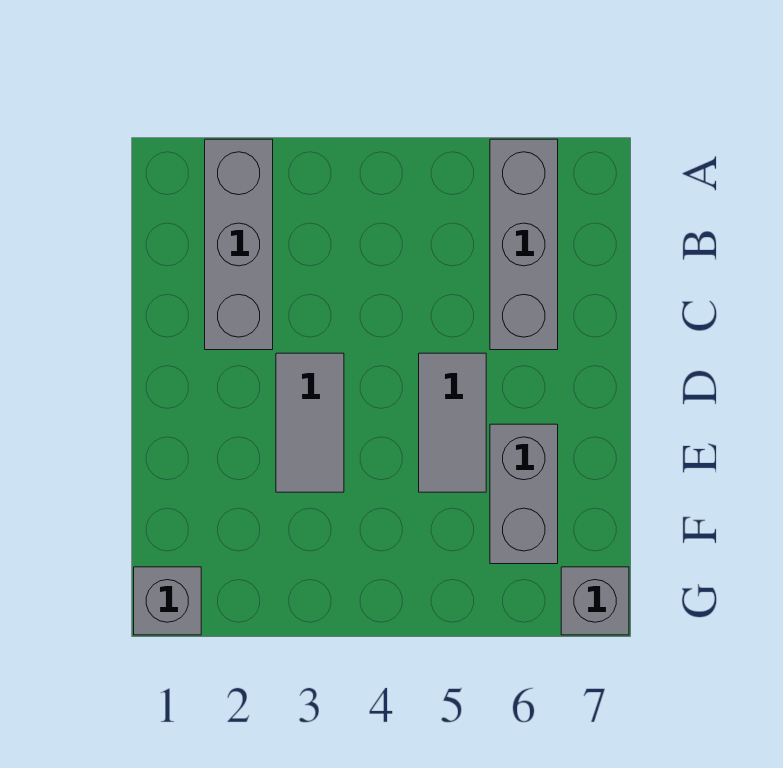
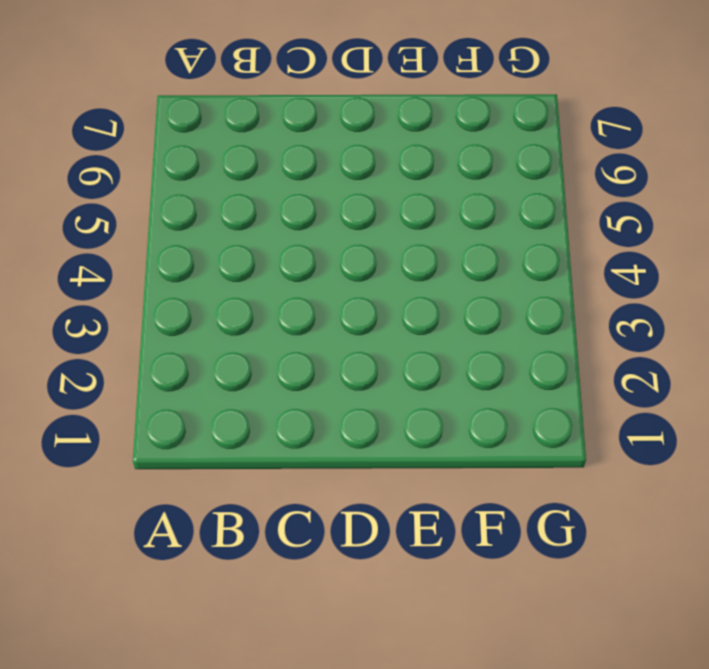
none -> grey brick A2:C2 level 1
none -> grey brick A6:C6 level 1

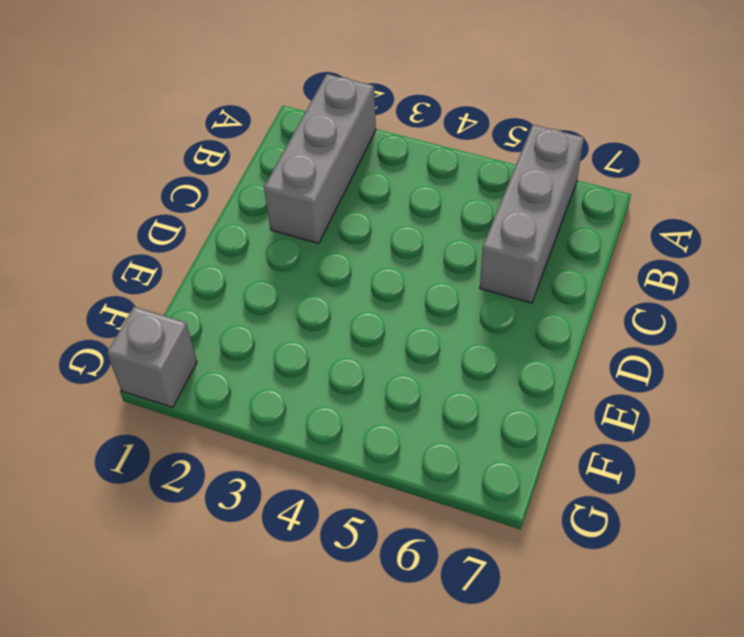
none -> grey tile D3:E3 level 1
none -> grey tile D5:E5 level 1

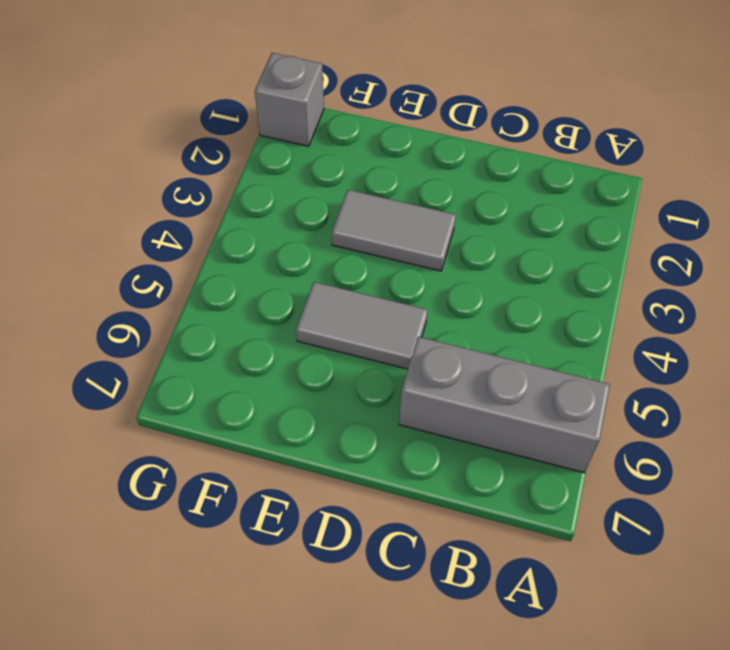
none -> grey brick A2:C2 level 1
none -> grey brick E6:F6 level 1

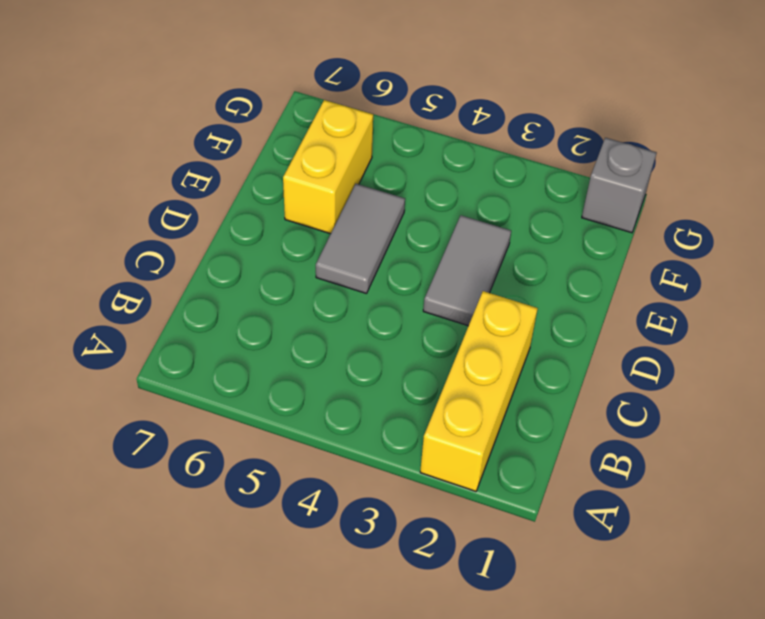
yellow brick A2:C2 level 1 -> grey brick A2:C2 level 1
yellow brick E6:F6 level 1 -> grey brick E6:F6 level 1
none -> grey brick A6:C6 level 1
none -> grey brick G7 level 1

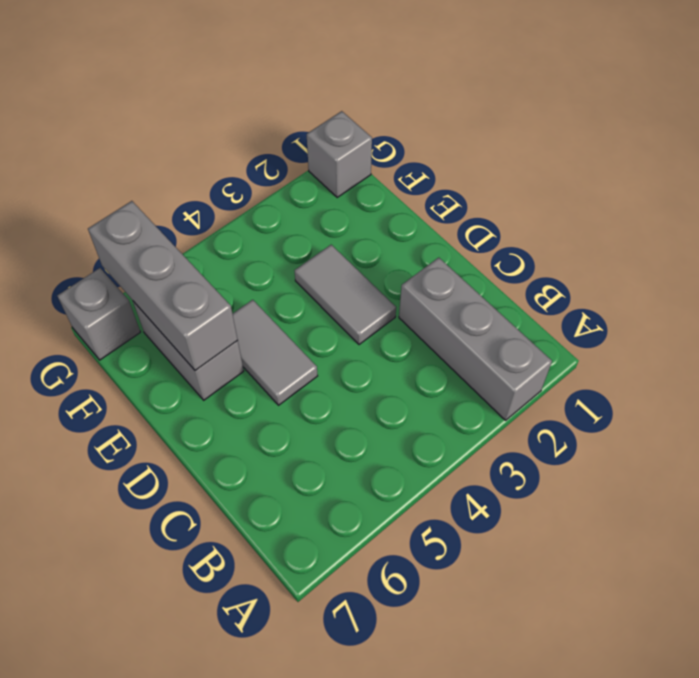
grey brick E6:G6 level 2 -> grey brick A6:C6 level 1

